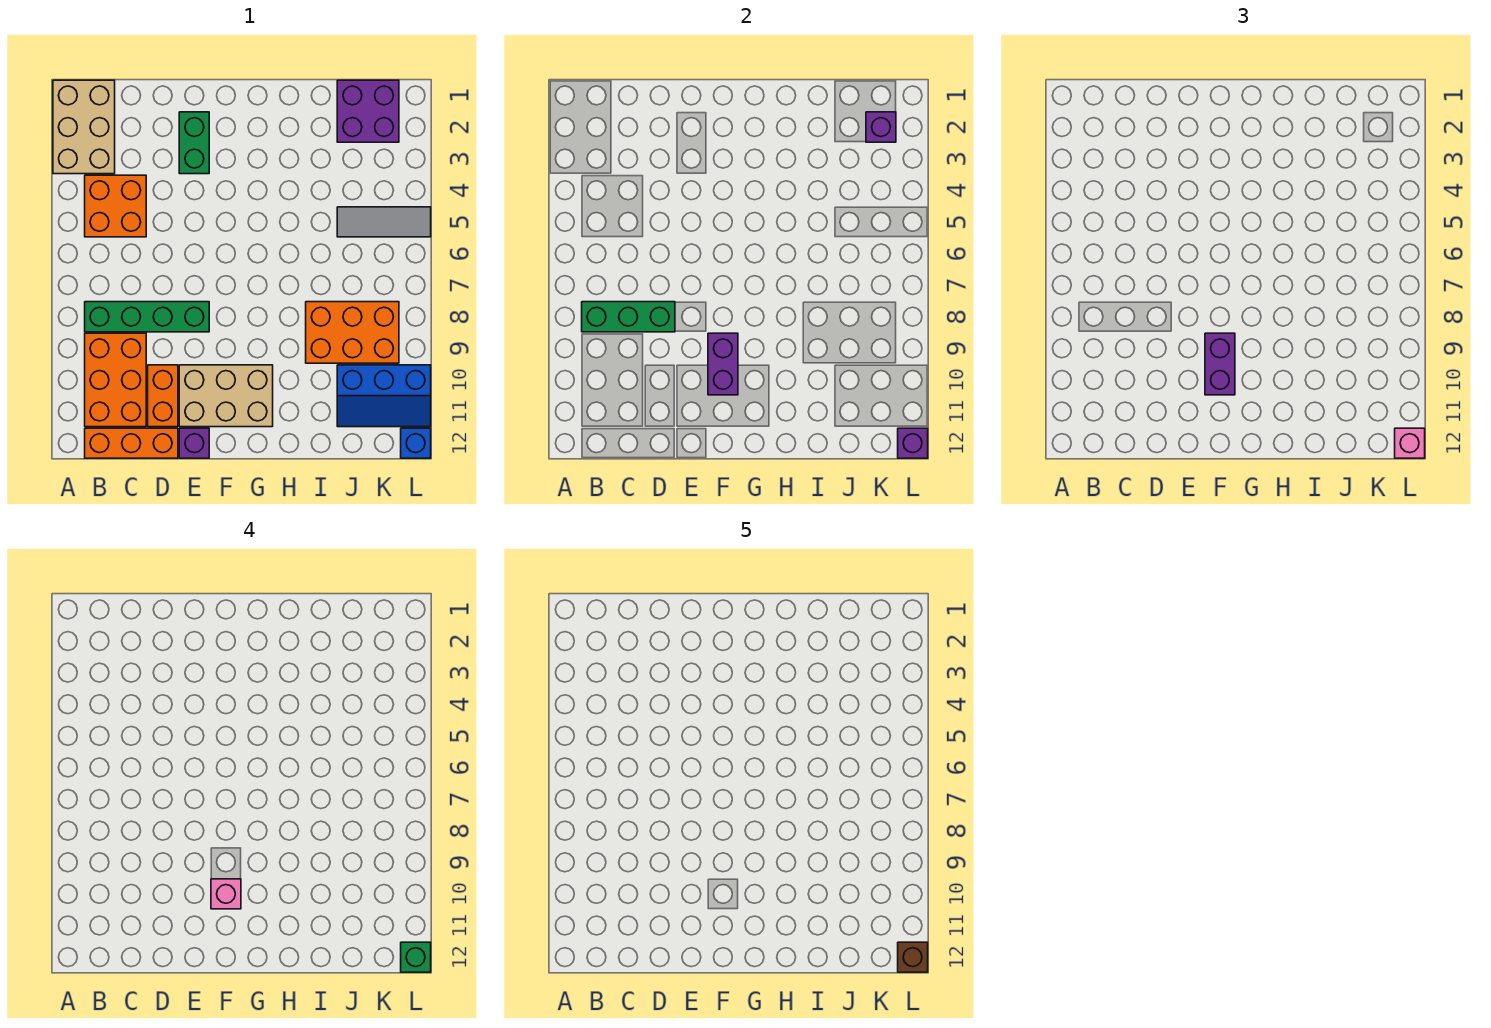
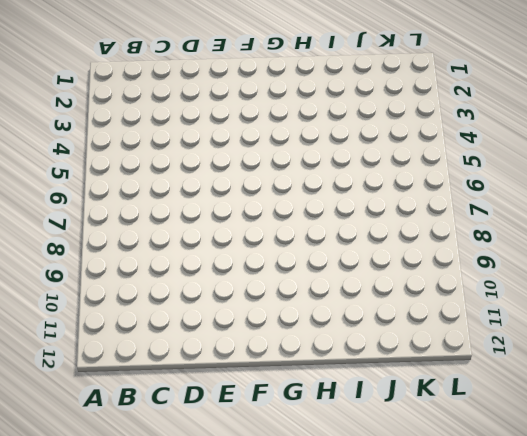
none -> tan brick A1:B3 level 1
none -> orange brick B4:C5 level 1
none -> green brick B8:E8 level 1

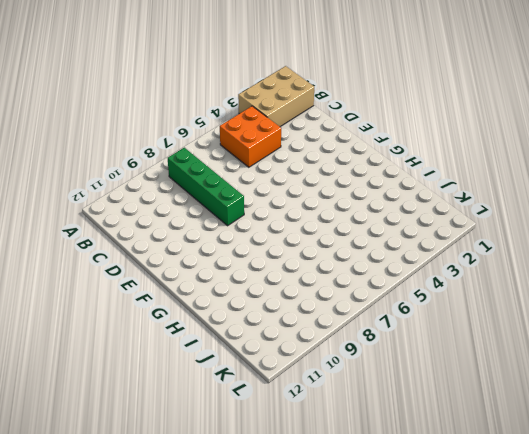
none -> orange brick B9:C11 level 1
none -> orange brick B12:D12 level 1
none -> orange brick D10:D11 level 1

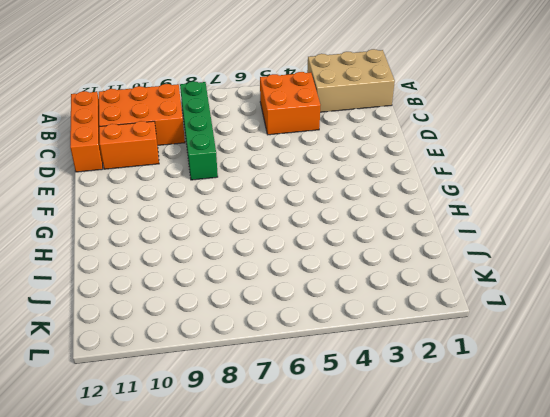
none -> green brick E2:E3 level 1
none -> tan brick E10:G11 level 1
none -> purple brick E12 level 1

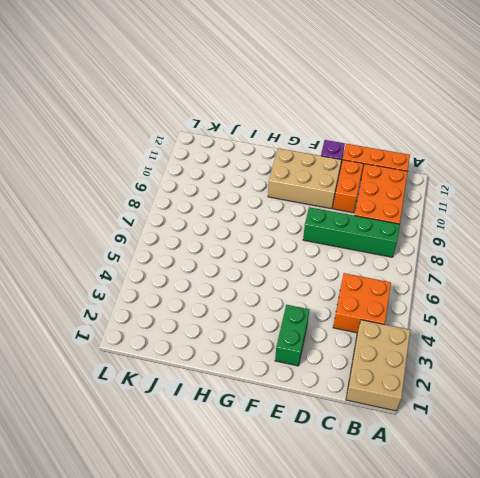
none -> orange brick I8:K9 level 1
none -> purple brick J1:K2 level 1
none -> grey tile J5:L5 level 1

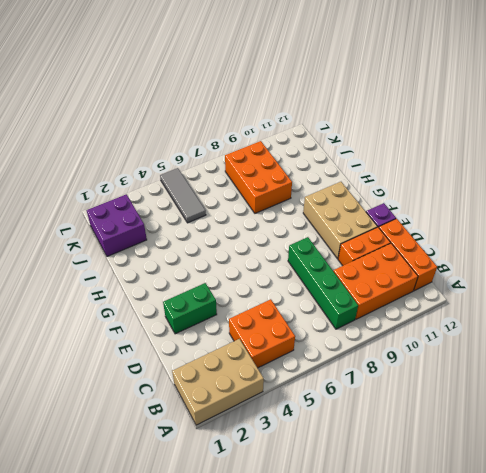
none -> blue slope J10:L11 level 1 top 10
none -> blue brick L12 level 1
none -> green brick B8:D8 level 2

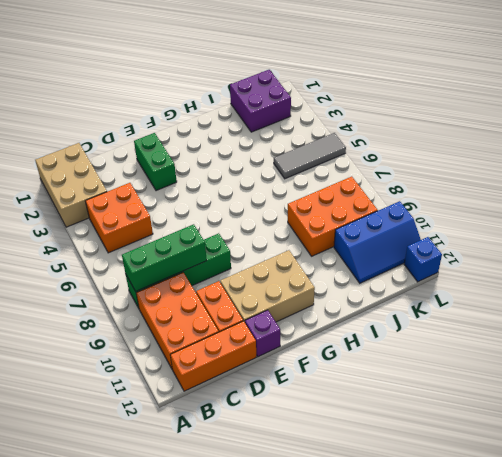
none -> purple brick F9:F10 level 2
none -> purple brick K2 level 2
none -> purple brick L12 level 2

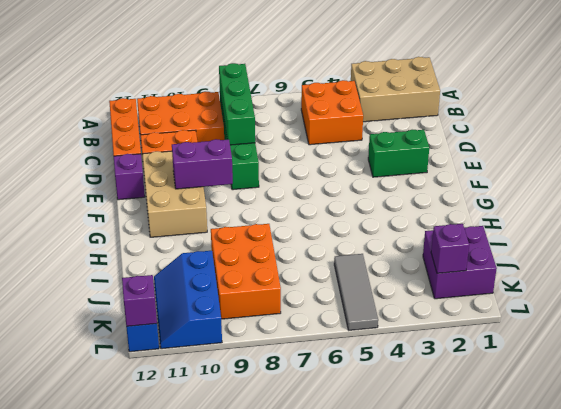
none -> purple brick F9:F10 level 3
none -> pink brick L12 level 3
none -> pink brick F10 level 4

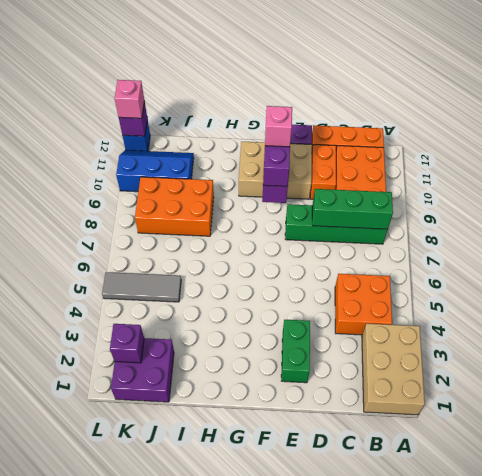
none -> green brick L12 level 4
none -> brown brick L12 level 5

